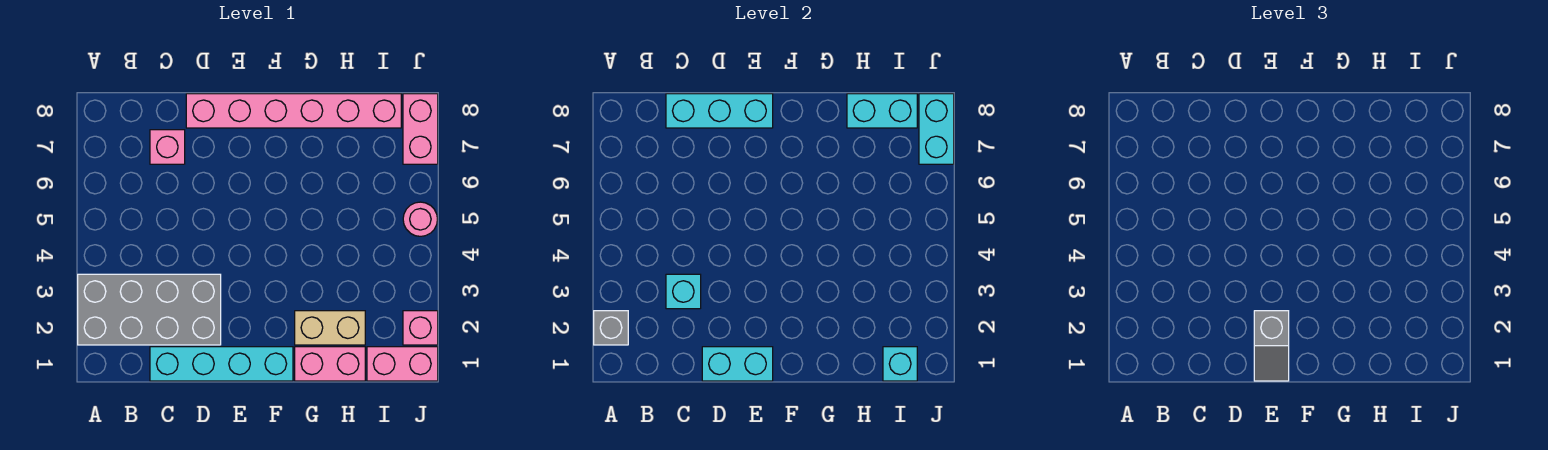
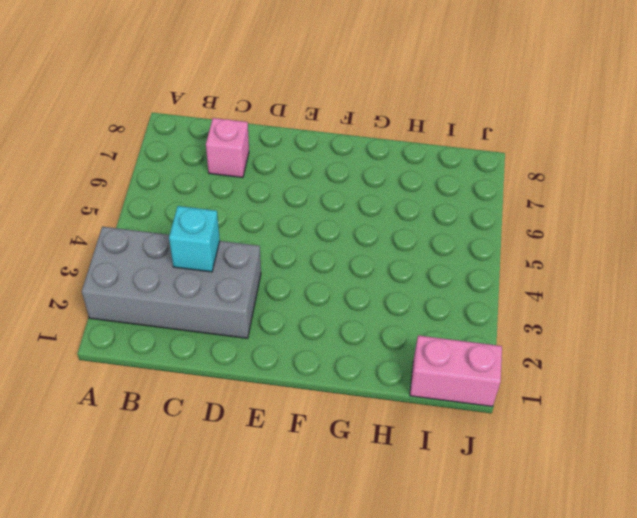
none -> cyan brick C1:F1 level 1
none -> pink brick D8:I8 level 1
none -> pink brick G1:H1 level 1

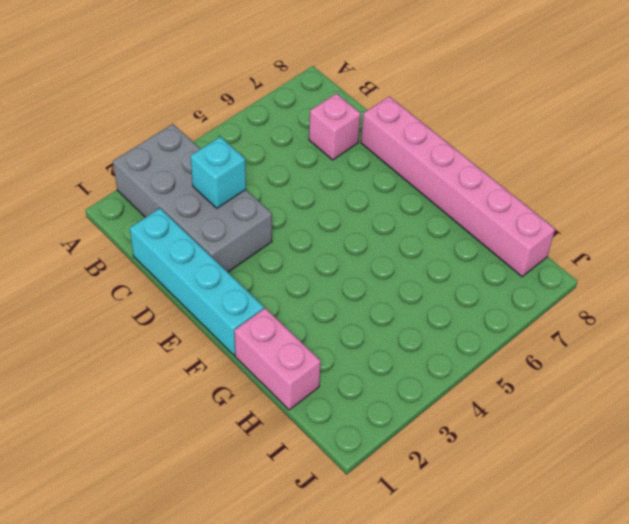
none -> tan brick G2:H2 level 1
none -> pink brick I1:J1 level 1
none -> pink brick J2 level 1

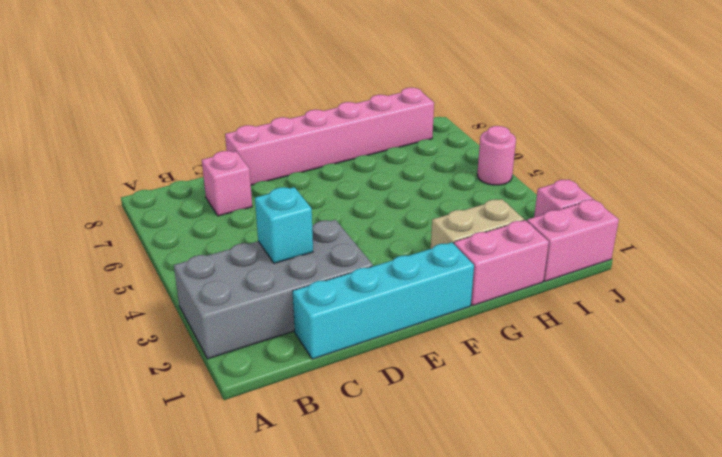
none -> pink brick J7:J8 level 1
none -> grey brick A2 level 2
none -> cyan brick C8:E8 level 2

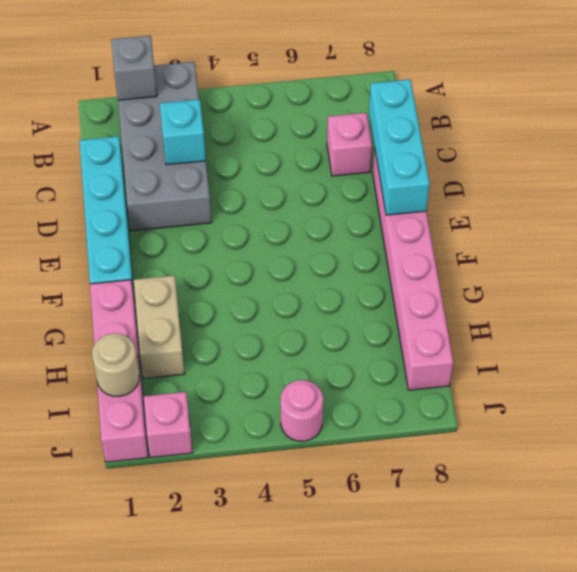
tan round brick I1 level 2 -> cyan brick I1 level 2
none -> pink brick J7:J8 level 1
none -> cyan brick D1:E1 level 2
none -> cyan brick H8:I8 level 2

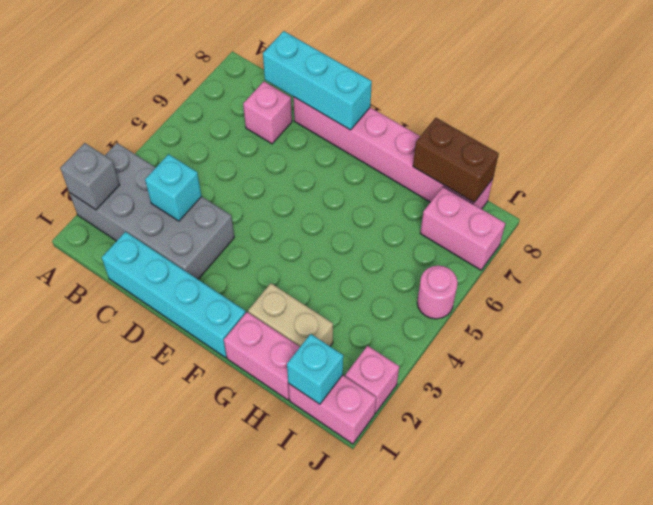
brown brick H8:I8 level 2 -> cyan brick H8:I8 level 2
pink brick I7:J7 level 1 -> pink brick J7:J8 level 1
none -> cyan brick D1:E1 level 2
none -> cyan brick J7:J8 level 2
none -> grey slope E1:E2 level 3 top 2

